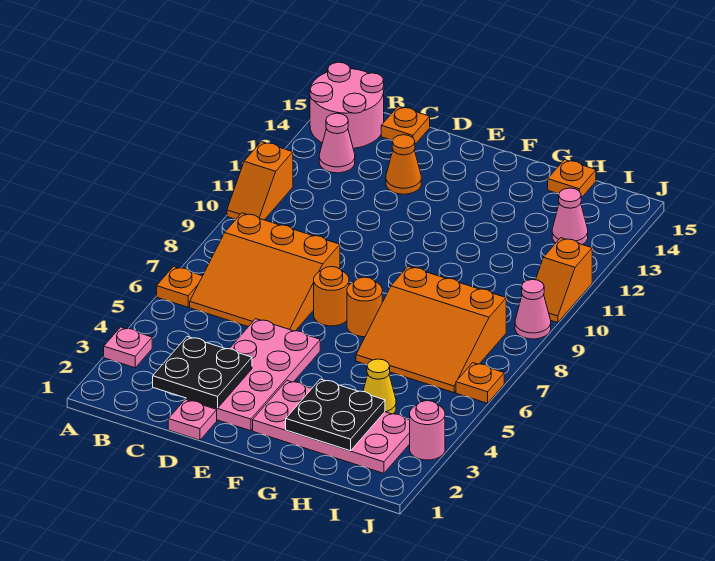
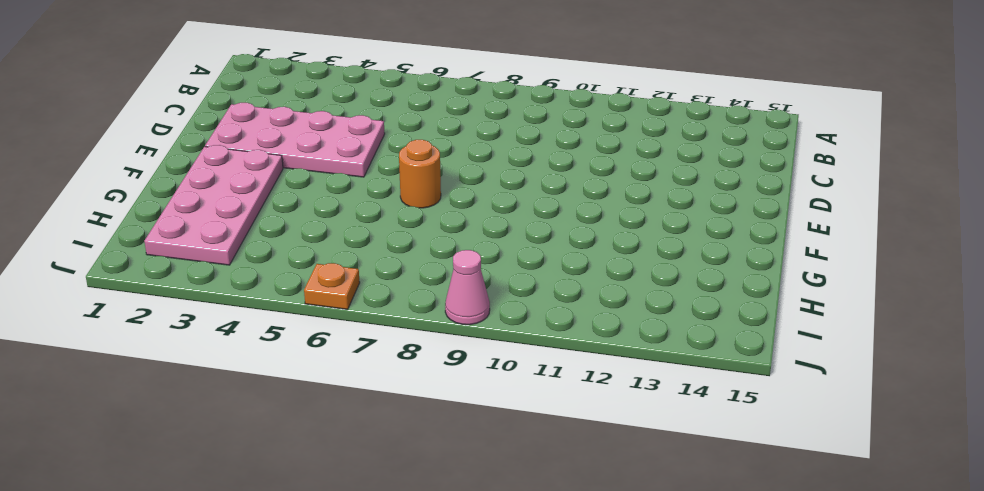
none -> pink plate A3 level 1
none -> orange plate A6 level 1
none -> orange slope A10:A11 level 1 top 11

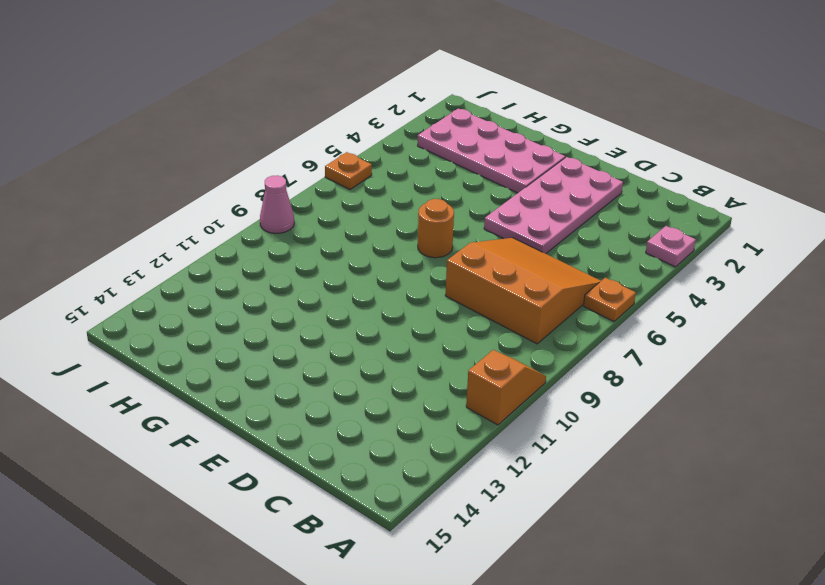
none -> pink round brick A14:B15 level 1
none -> pink cone B13 level 1
none -> orange plate C15 level 1

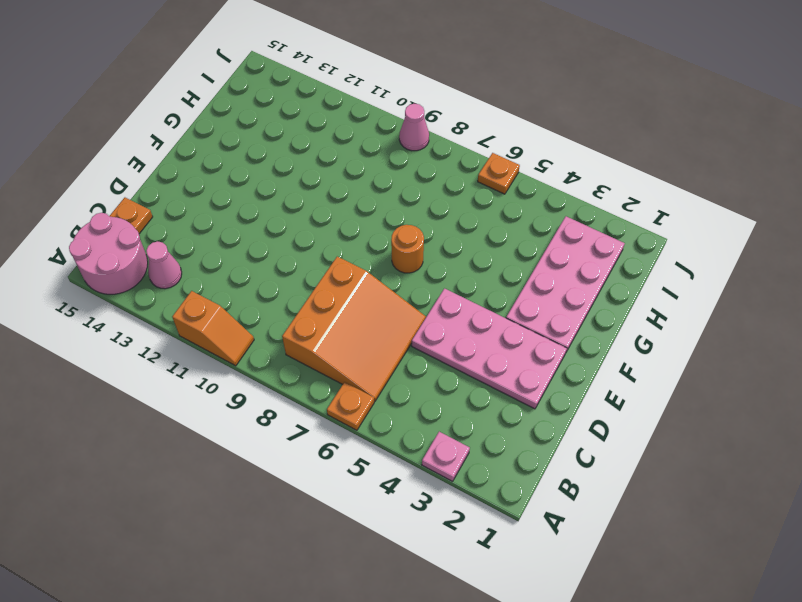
none -> pink plate D1 level 1
none -> orange cone D13 level 1
none -> orange round brick E7 level 1

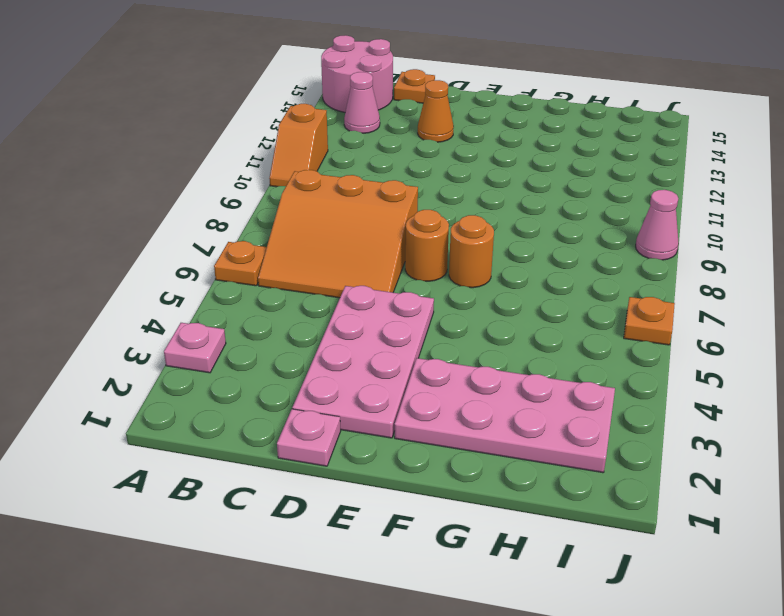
none -> orange slope G6:I8 level 1 top 8
none -> yellow cone H4 level 1
none -> orange plate H15 level 1

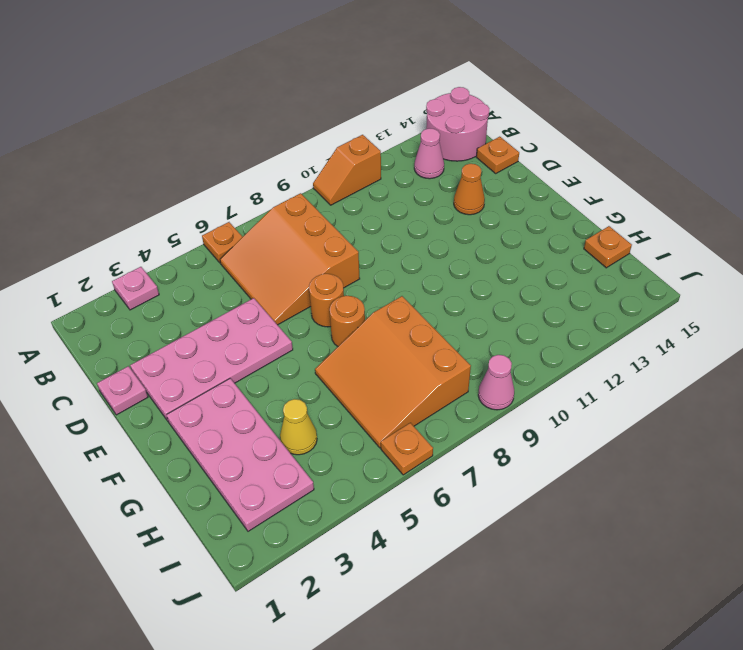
none -> pink cone I13 level 1
none -> pink round brick J3 level 1
none -> orange slope J10:J11 level 1 top 11

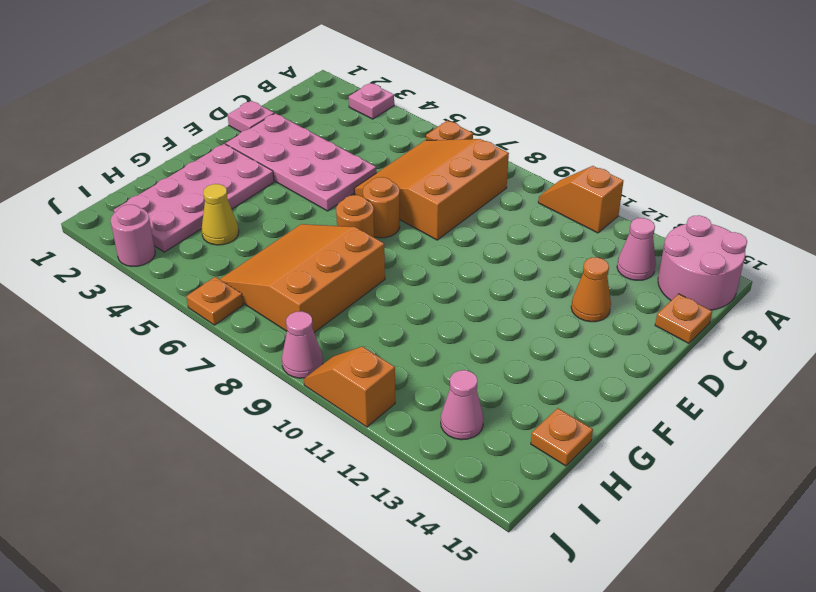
none -> black plate C2:D3 level 2
none -> black plate G2:H3 level 2

